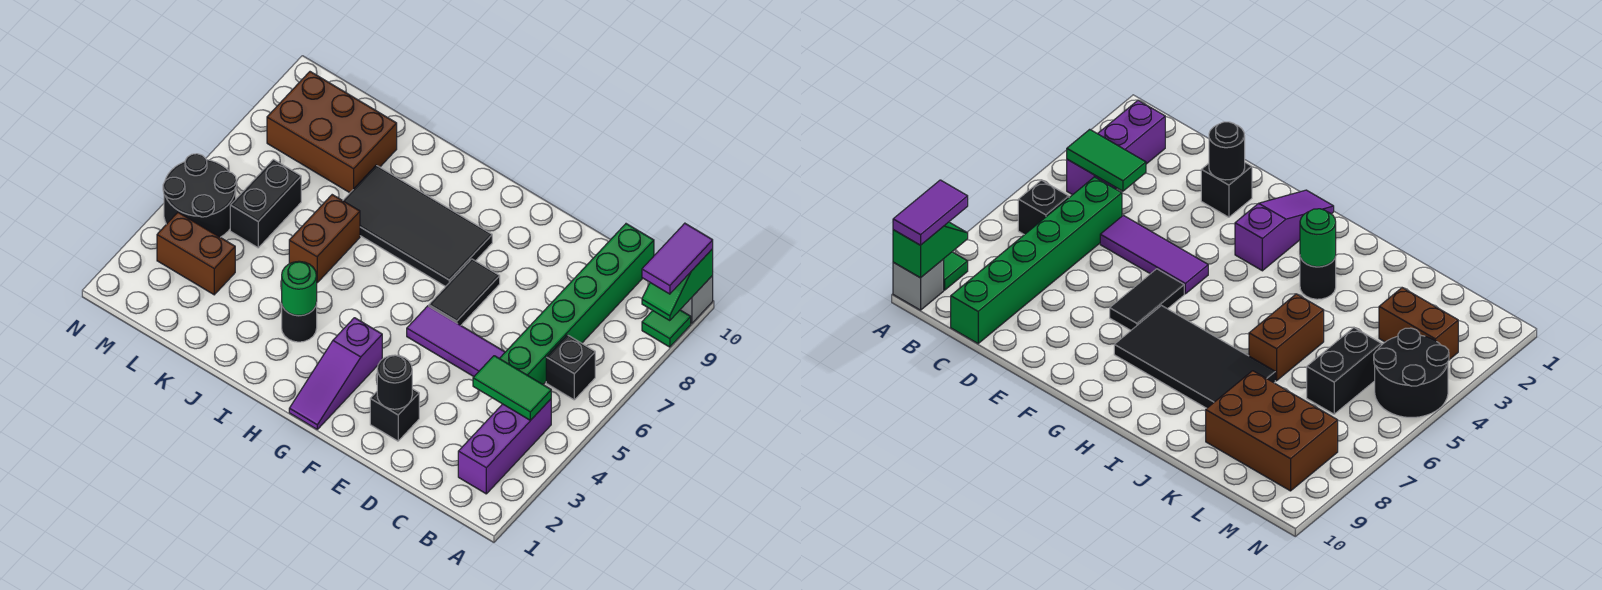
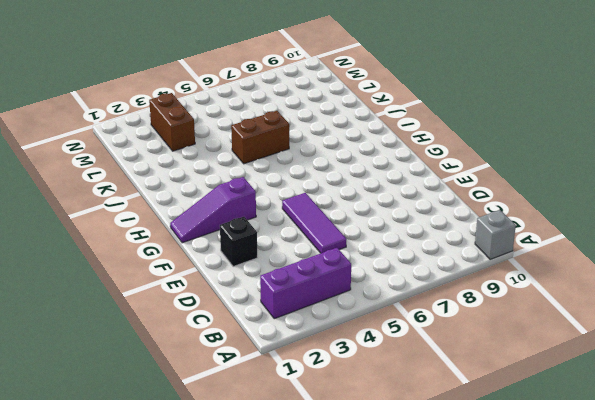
none -> green tile A9 level 1
none -> black brick B6 level 1
none -> green brick C5:C10 level 1

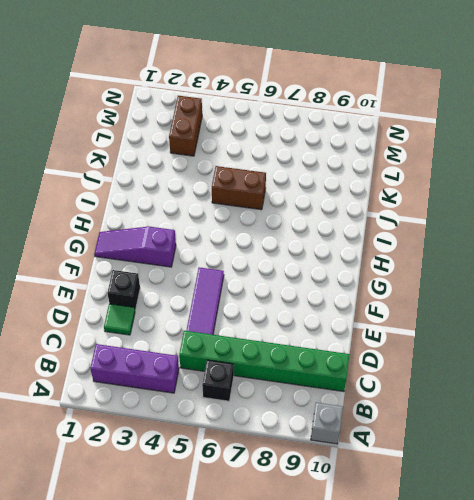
green tile D2 level 1 -> green tile A9 level 1
none -> black tile F6:F7 level 1
none -> black tile G7:J8 level 1
none -> black round brick I3 level 1

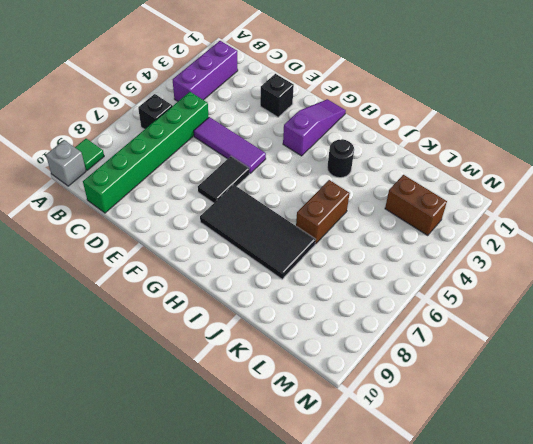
none -> brown brick K8:M9 level 1
none -> black brick L5:L6 level 1
none -> black round brick M4:N5 level 1

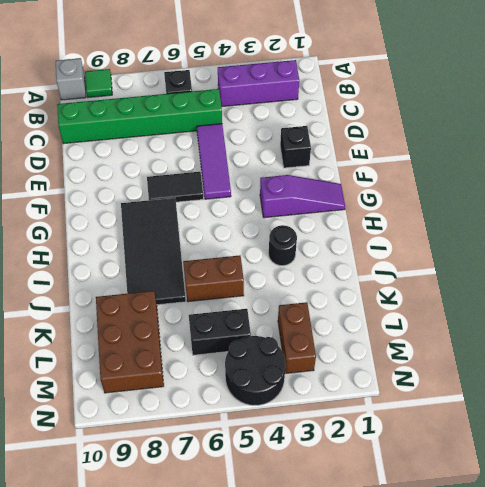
none -> green slope A9:A10 level 2 top 10
none -> green tile B4:C4 level 2
none -> black round brick E2 level 2

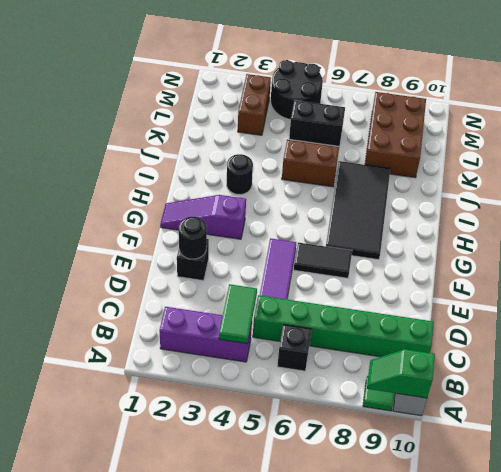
none -> green round brick I3 level 2
none -> purple tile A9:A10 level 3

